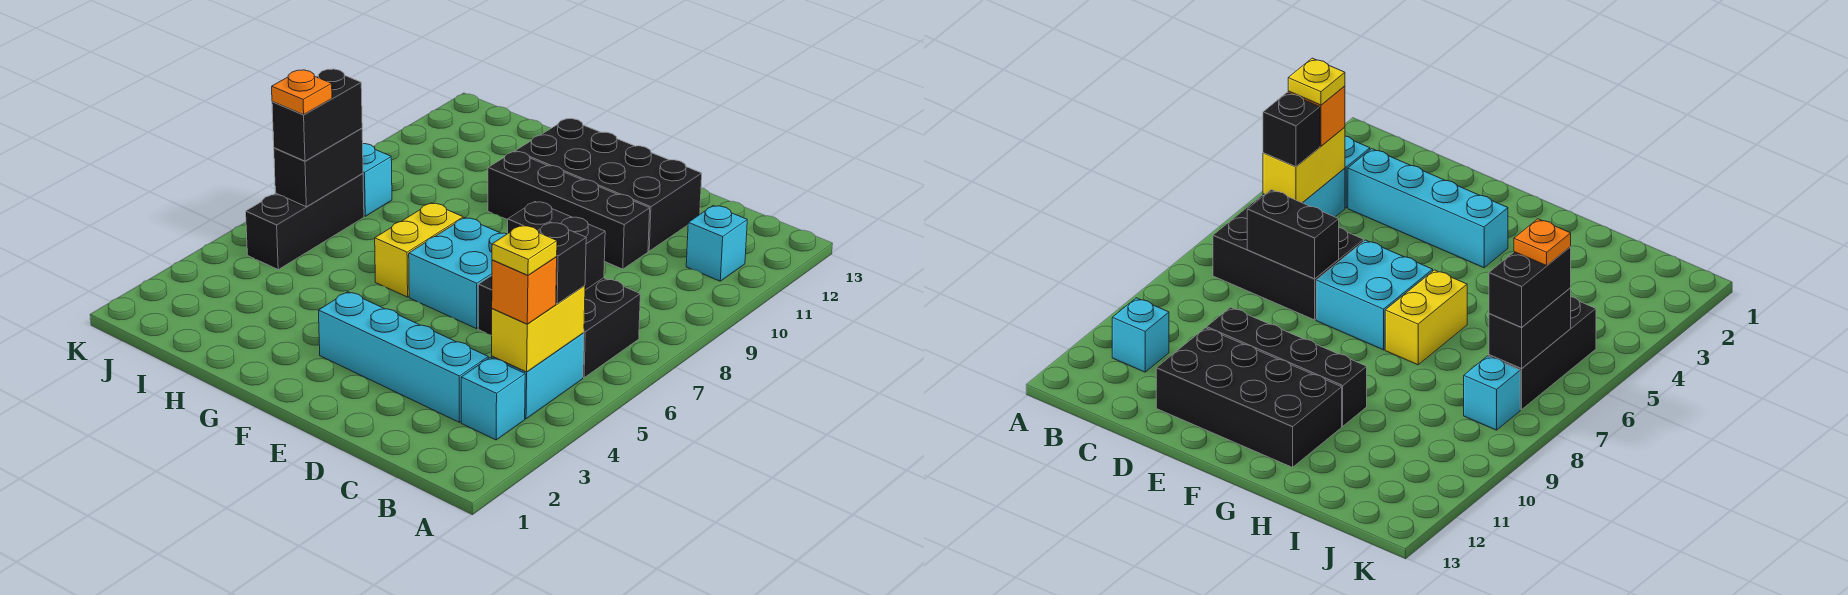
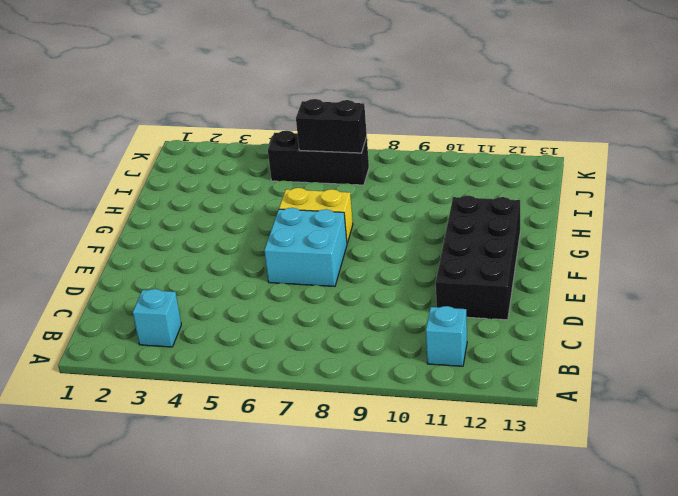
none -> cyan brick B4:B5 level 1
none -> black brick B6:D7 level 1
none -> cyan brick C3:F3 level 1

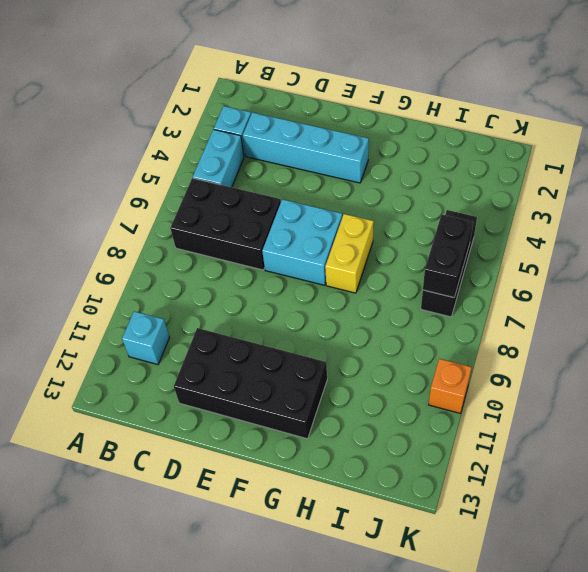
orange brick K10 level 1 -> orange brick B4 level 3
none -> black brick D10:G10 level 1
none -> cyan brick J8 level 1
none -> yellow brick B4:B5 level 2

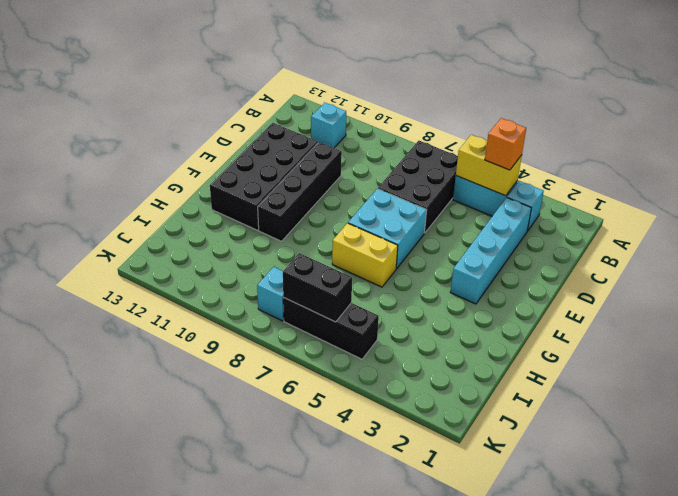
none -> black brick C7:D7 level 2
none -> black brick B5 level 3
none -> black brick J6:J7 level 3

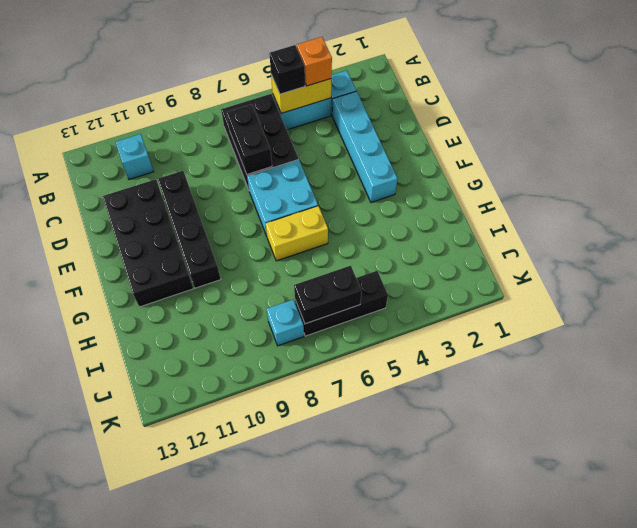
none -> black brick J6:J7 level 3
none -> yellow plate B4 level 4
none -> orange plate J6 level 4

